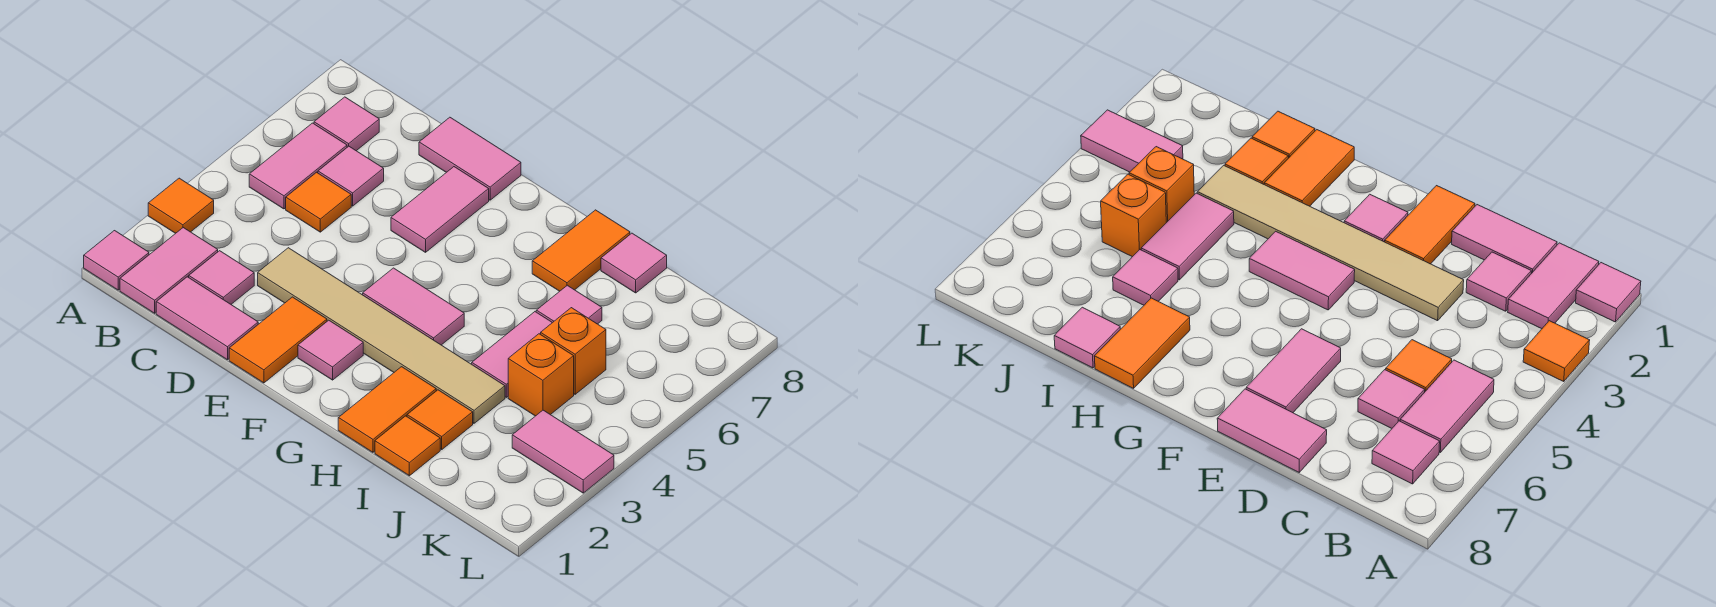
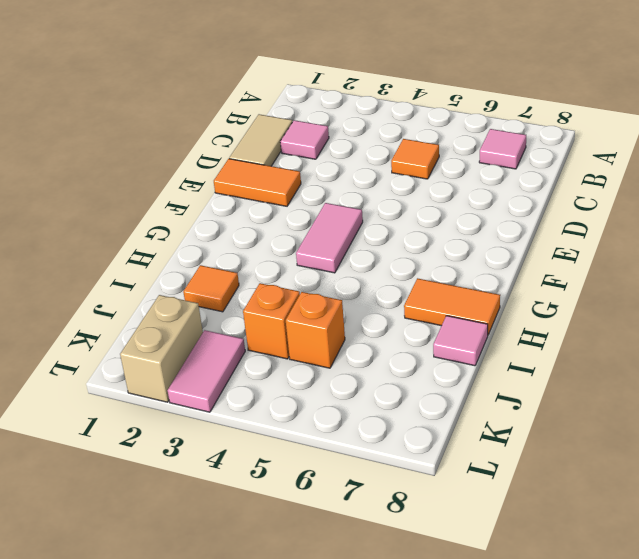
tan tile C1:D1 level 1 -> pink tile C1:D1 level 1
tan brick K2:L2 level 1 -> none
none -> pink tile A1 level 1
none -> orange tile A3 level 1
none -> pink tile B1:B2 level 1

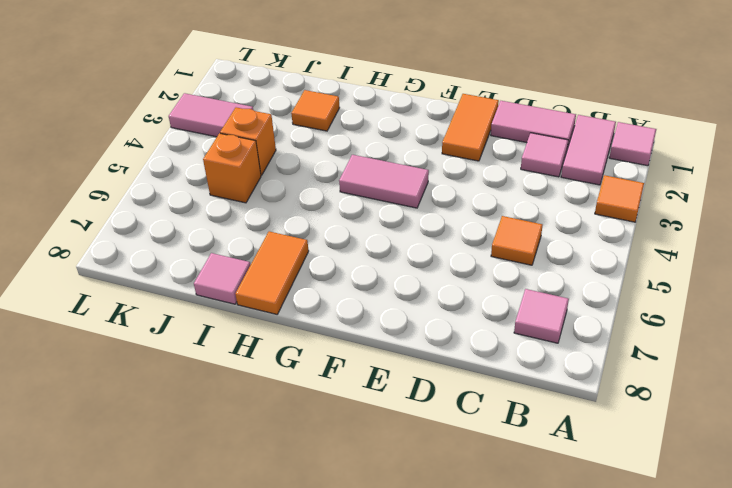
none -> pink tile B5:B6 level 1
none -> pink tile C6 level 1
none -> tan tile D3:I3 level 1

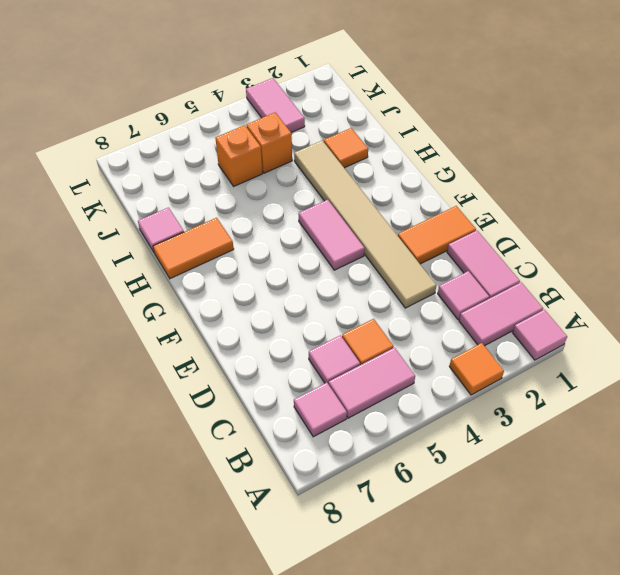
none -> pink tile D8:E8 level 1
none -> pink tile E6:E7 level 1
none -> pink tile F2 level 1

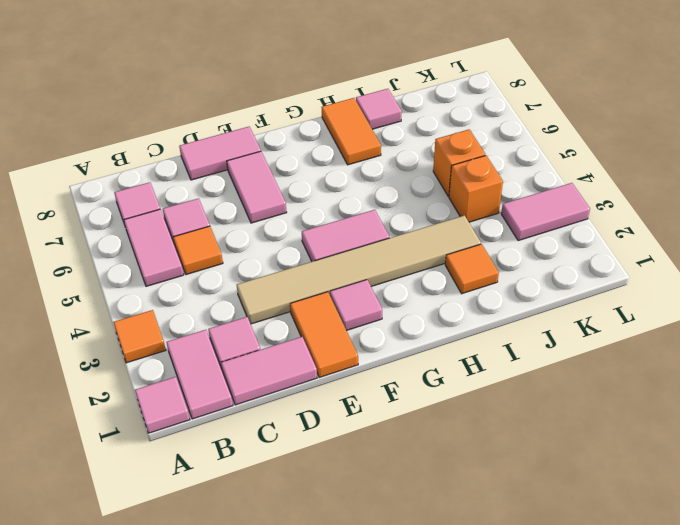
none -> orange tile H1:H2 level 1
none -> orange tile I1 level 1
none -> pink tile I4:I5 level 1

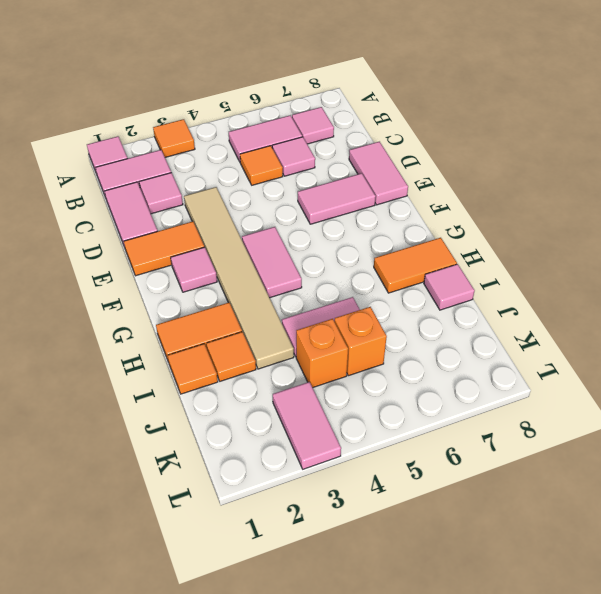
none -> pink tile I6 level 1

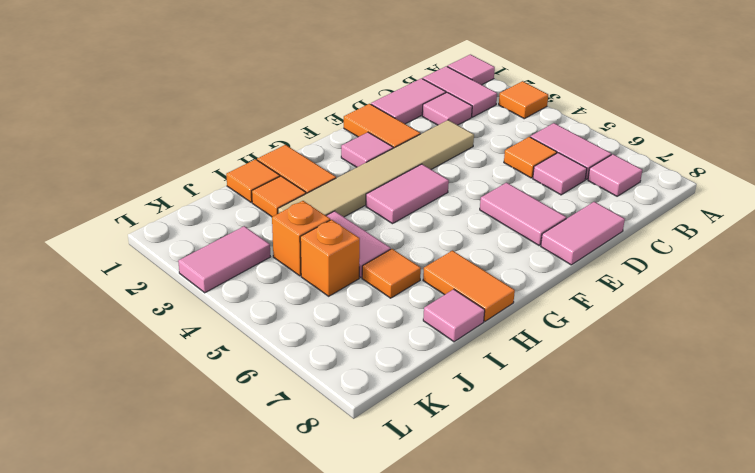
orange tile I6 level 1 -> pink tile I6 level 1

